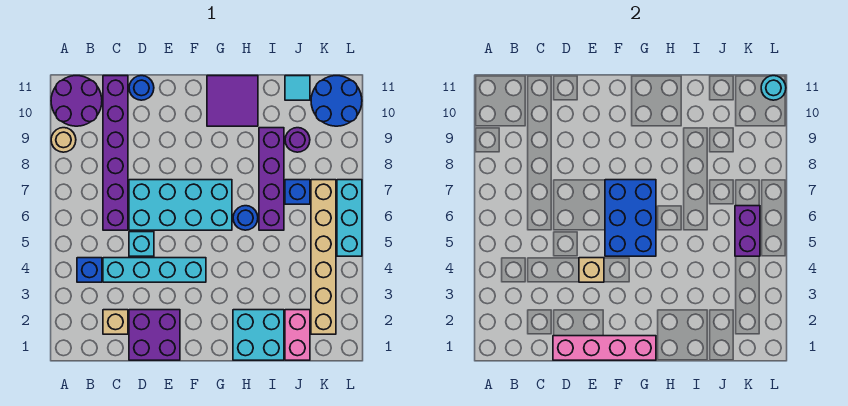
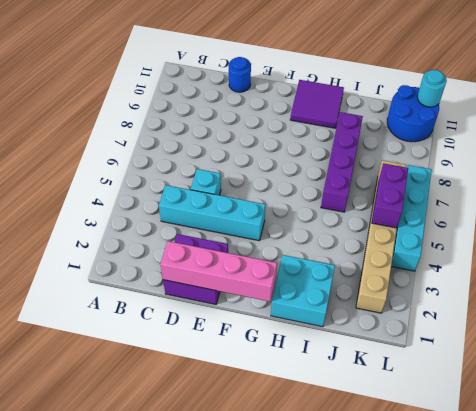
cyan brick L4:L7 level 1 -> cyan brick L5:L7 level 1
none -> tan round brick A9 level 1
none -> purple round brick A10:B11 level 1
none -> blue brick B4 level 1

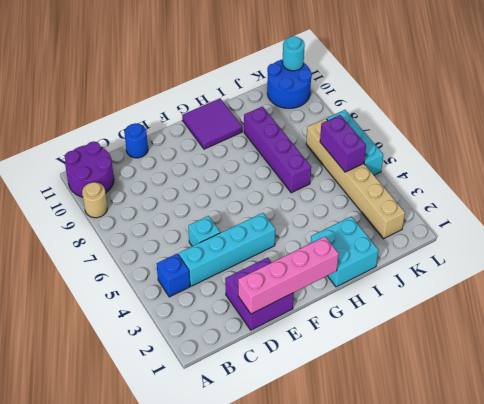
none -> tan brick C2 level 1
none -> purple brick C6:C11 level 1
none -> cyan brick D6:G7 level 1

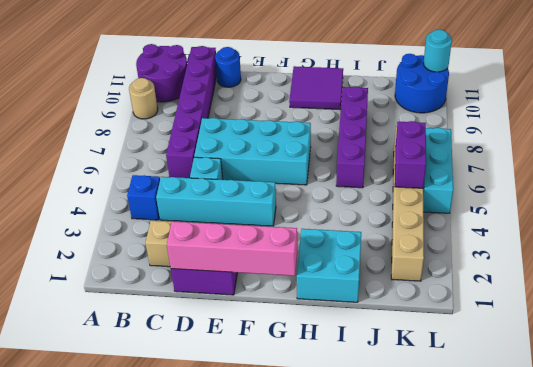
none -> blue round brick H6 level 1
none -> pink brick J1:J2 level 1
none -> blue brick J7 level 1

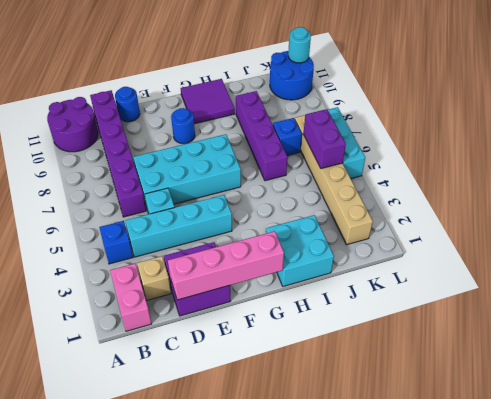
pink brick B1:B2 level 1 -> pink brick J1:J2 level 1
blue round brick F9 level 1 -> blue round brick H6 level 1
none -> tan round brick A9 level 1
none -> purple round brick J9 level 1
none -> cyan tile J11 level 1

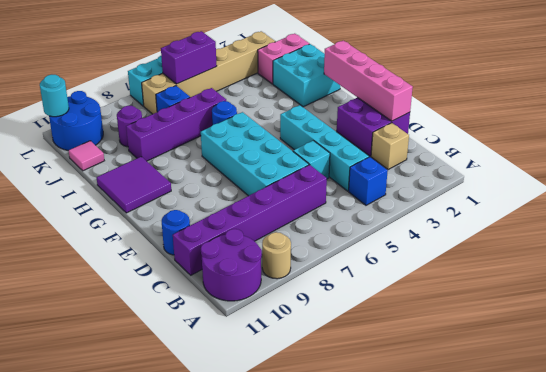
pink tile J11 level 1 -> cyan tile J11 level 1
none -> tan brick E4 level 2
none -> blue brick F5:G7 level 2

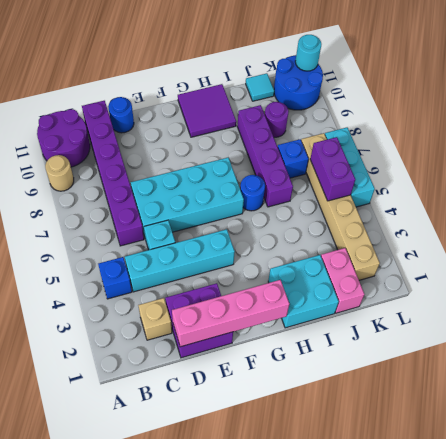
none -> tan brick E4 level 2
none -> blue brick F5:G7 level 2

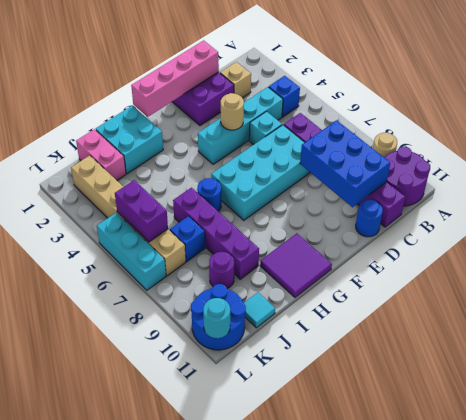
blue brick C8:D10 level 2 -> blue brick F5:G7 level 2
tan round brick E4 level 2 -> tan brick E4 level 2

